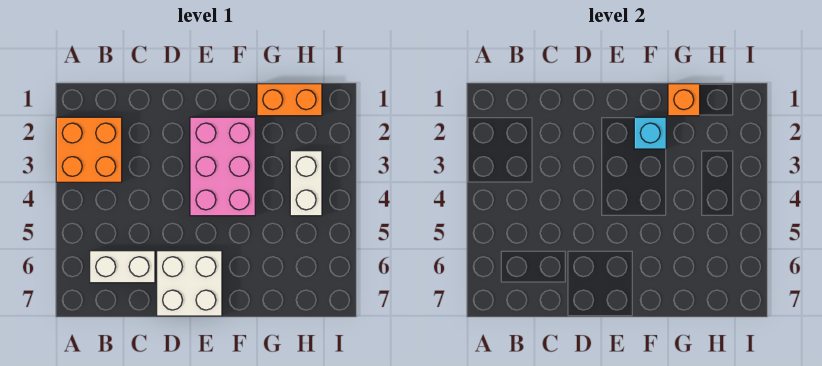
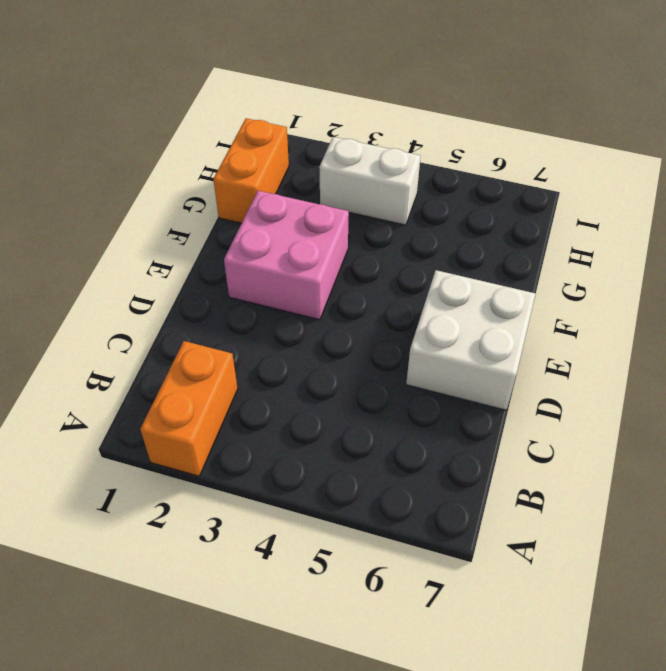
orange brick A2:B2 level 1 -> orange brick A2:B3 level 1
pink brick E2:F3 level 1 -> pink brick E2:F4 level 1
none -> white brick B6:C6 level 1
none -> cyan brick F2 level 2

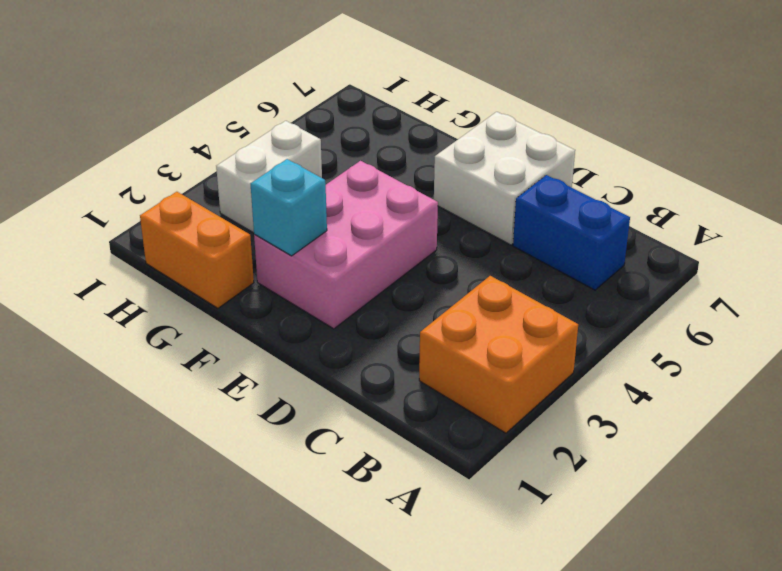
blue brick B6:C6 level 1 -> white brick B6:C6 level 1
none -> orange brick G1 level 2

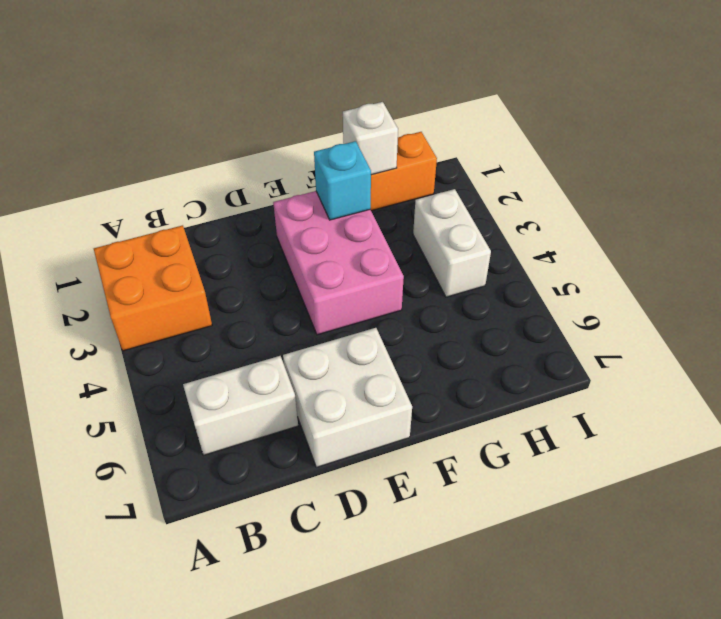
white brick G1 level 2 -> orange brick G1 level 2

